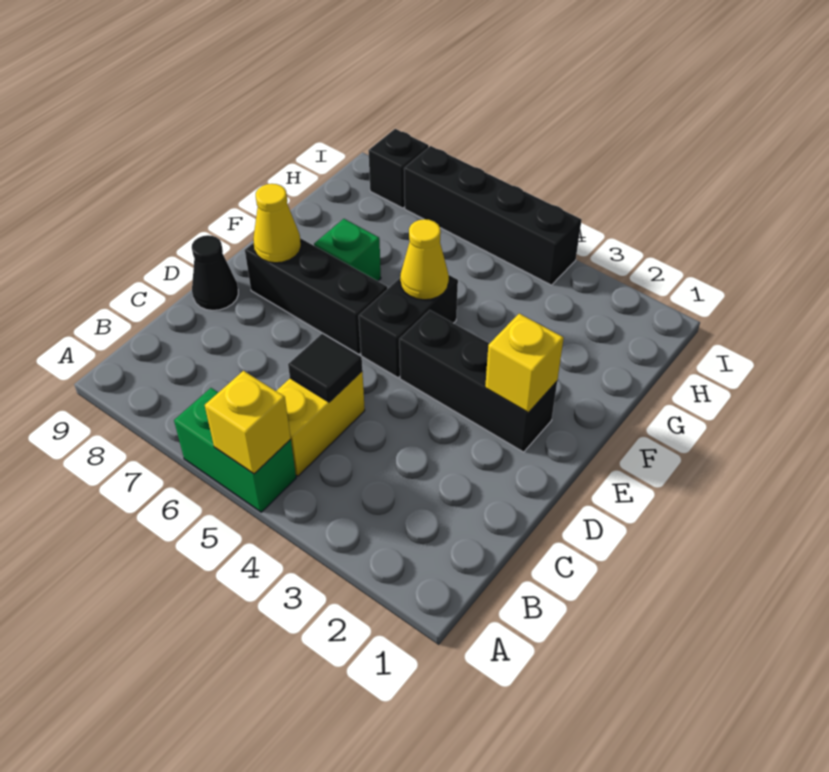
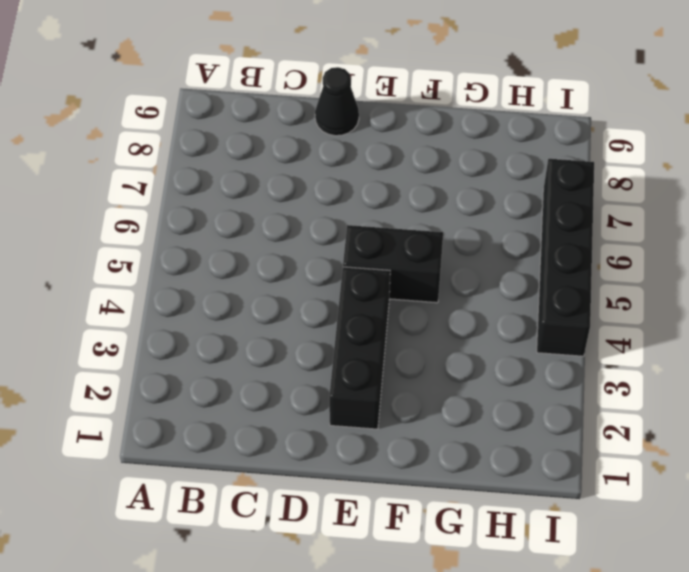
none -> green brick A5:A6 level 1
none -> yellow brick B5:C5 level 1
none -> black brick E6:E8 level 1

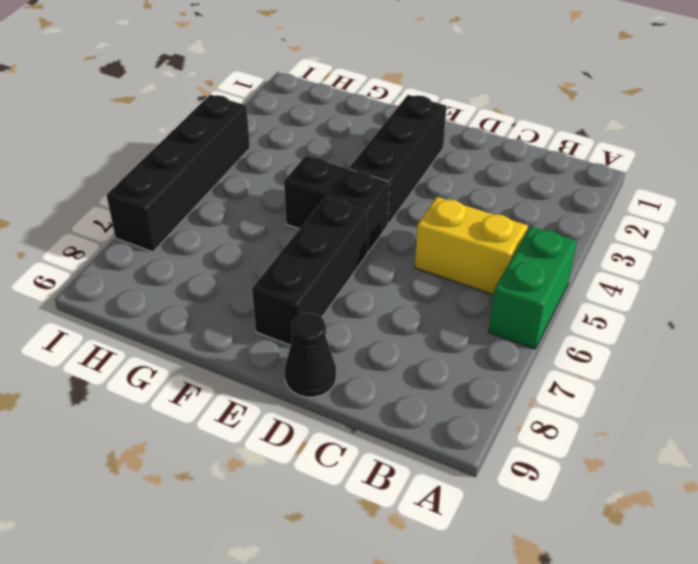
none -> green brick F7 level 1
none -> black brick I8 level 1
none -> yellow brick A5 level 2

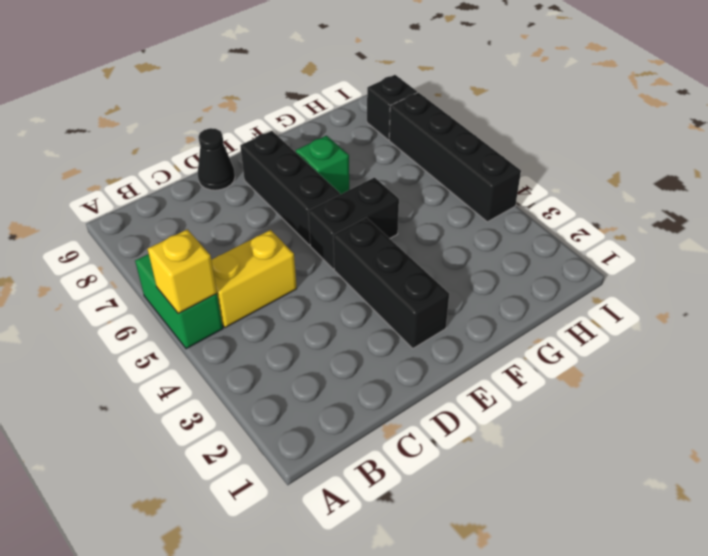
none -> black tile C5 level 2
none -> yellow brick E2 level 2
none -> yellow cone E8 level 2

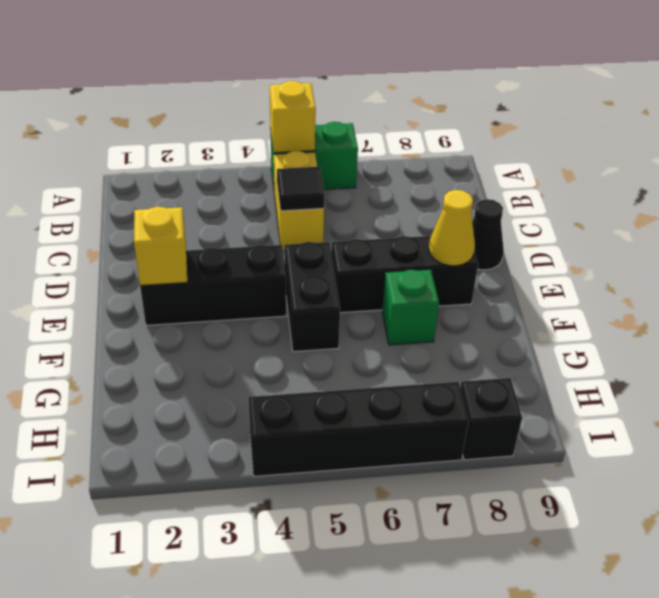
none -> yellow cone F5 level 2

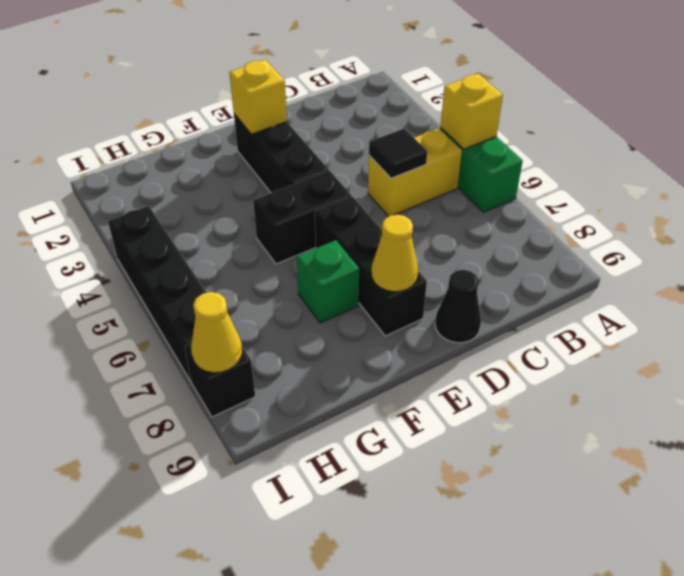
yellow cone I8 level 2 -> yellow cone F5 level 2

